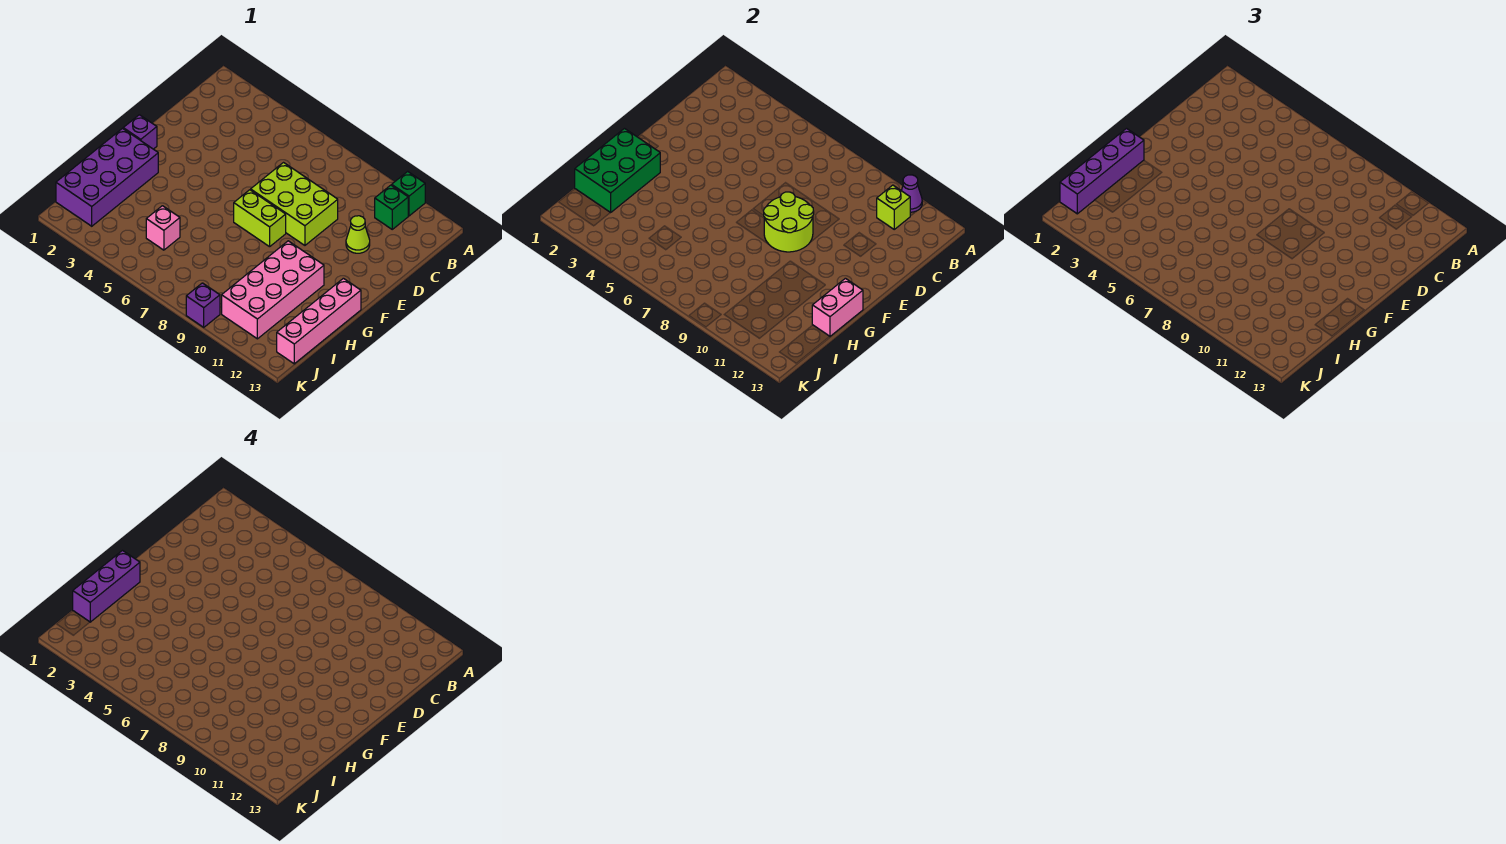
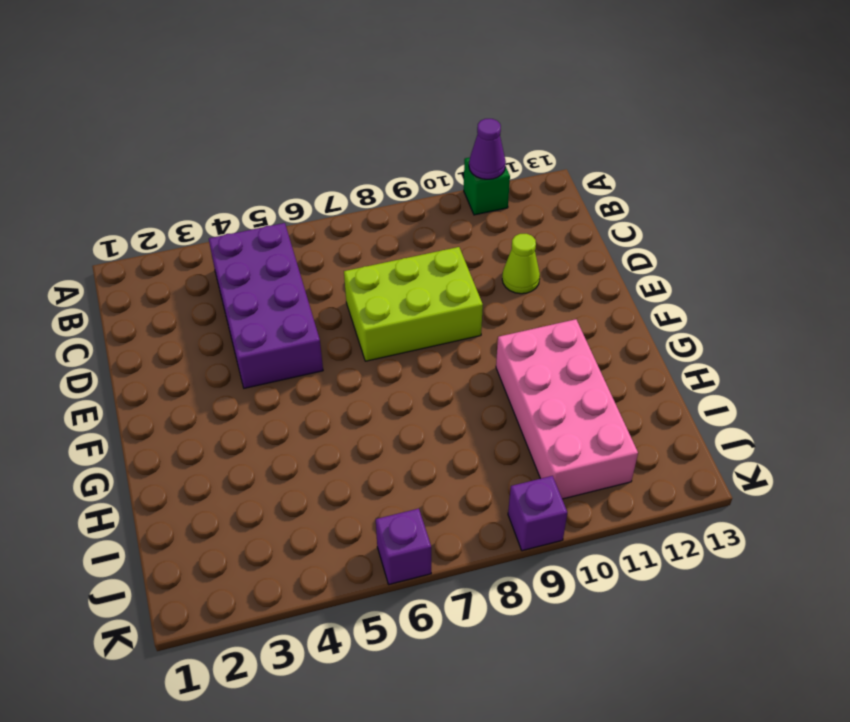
purple brick B4:E5 level 1 -> purple brick G1:J2 level 1
purple brick K6 level 1 -> purple brick F1 level 1
none -> green brick B11 level 1
none -> lime brick F7:F8 level 1
none -> pink brick G13:J13 level 1

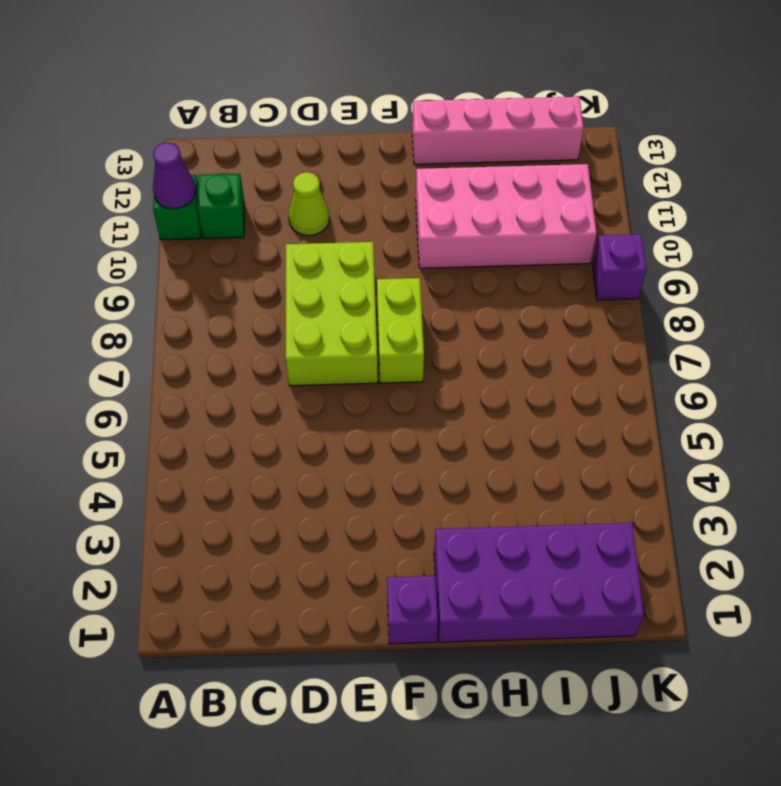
none -> pink brick I5 level 1
none -> lime brick B11 level 2
none -> lime round brick E8:F9 level 2

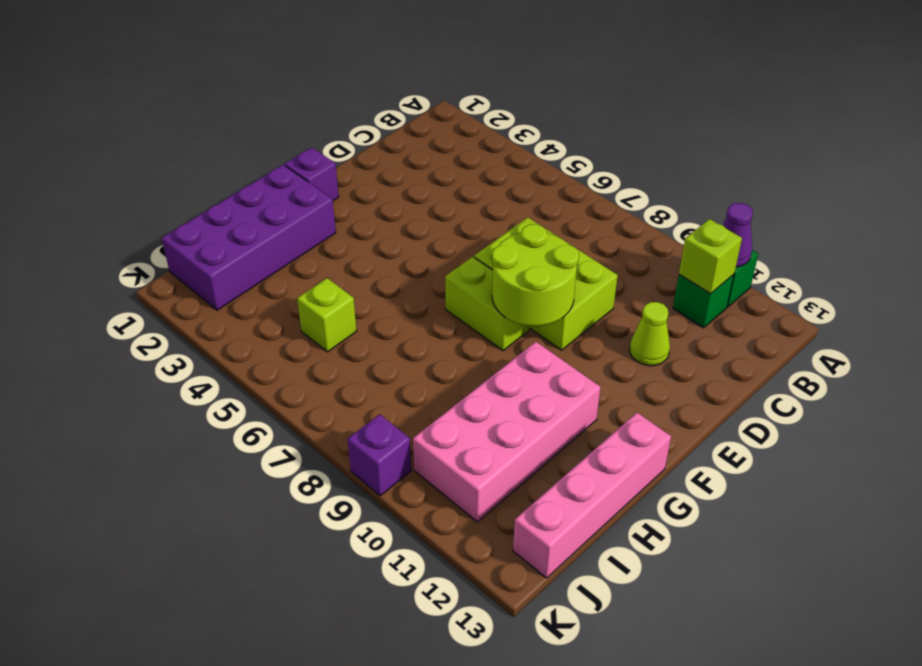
lime brick I5 level 1 -> pink brick I5 level 1
none -> green brick G1:I2 level 2
none -> pink brick G13:H13 level 2
none -> purple brick G1:J1 level 3

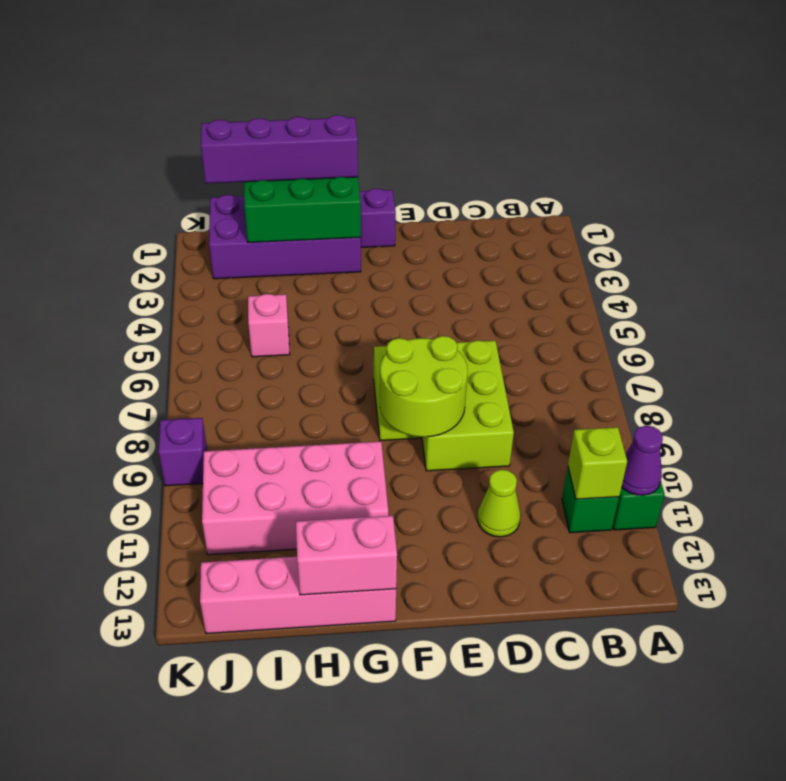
none -> purple brick G1:I1 level 4

